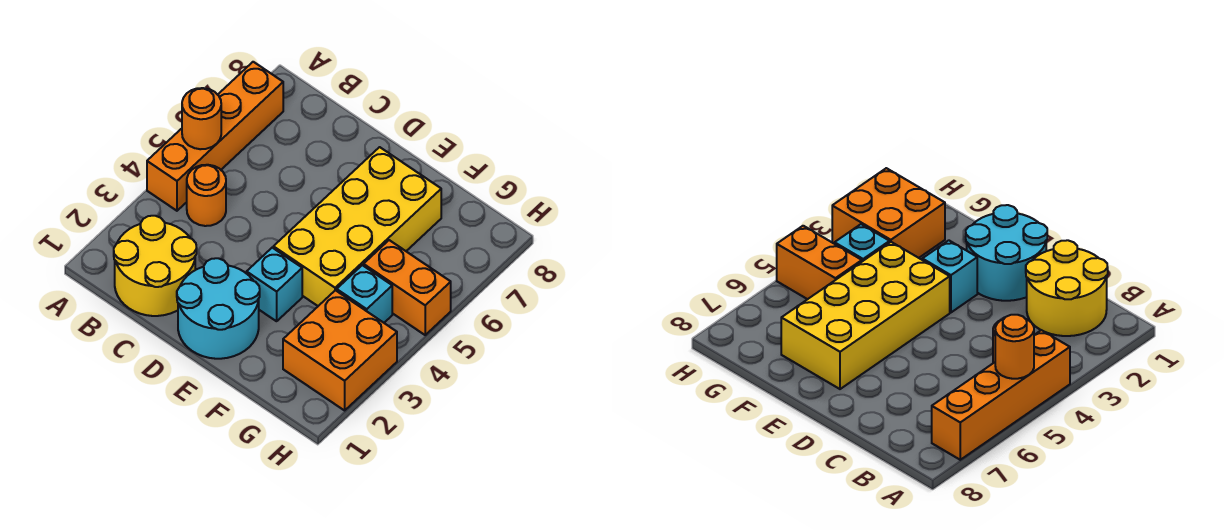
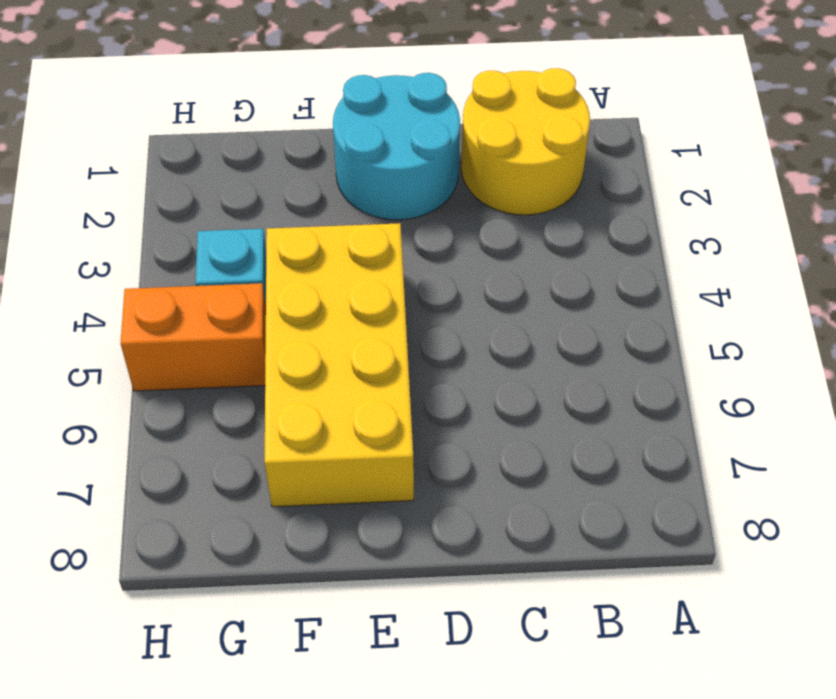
none -> orange brick A4:A7 level 1
none -> orange round brick B4 level 1

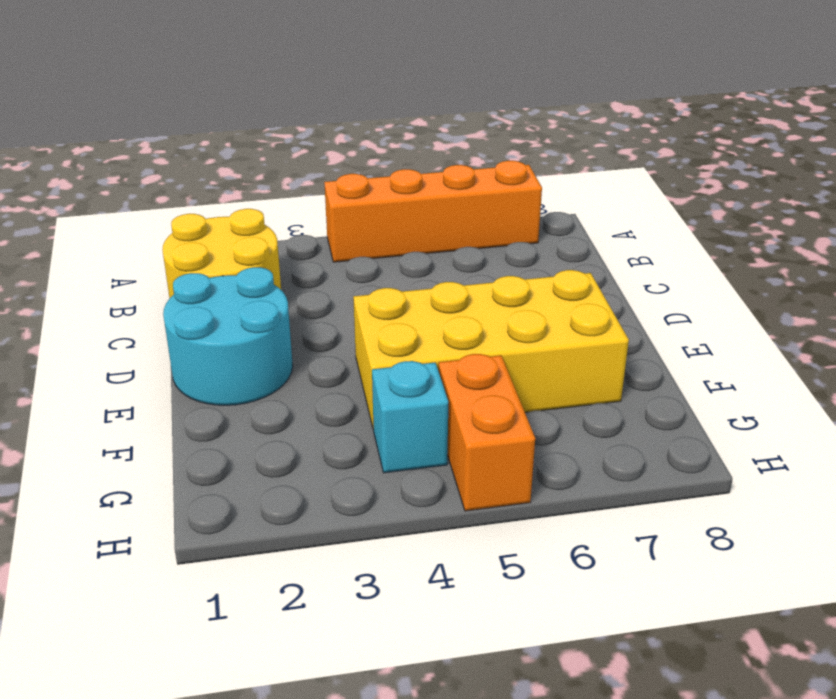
none -> orange round brick B4 level 1
none -> cyan brick E3 level 1

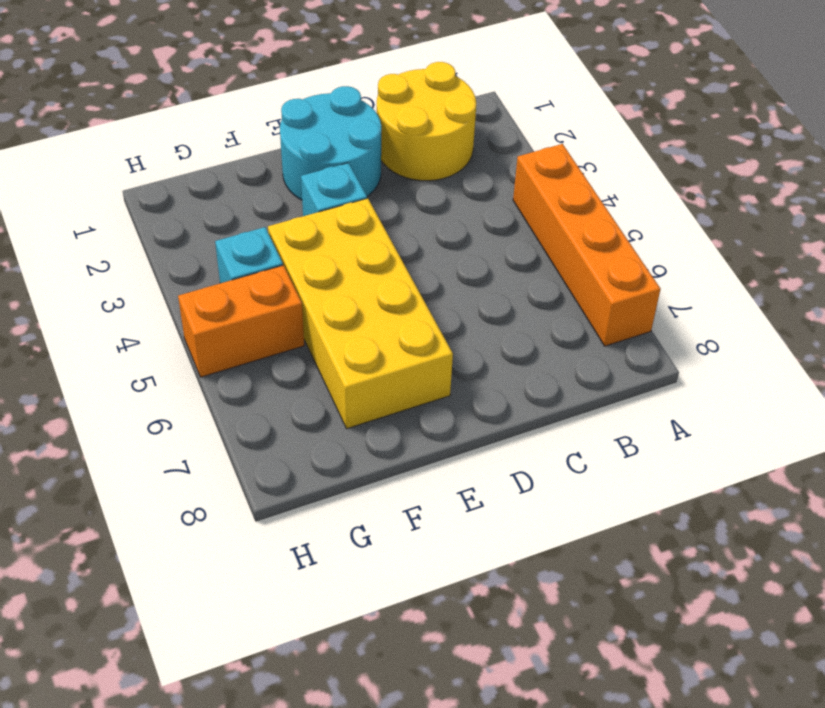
none -> orange round brick B4 level 1
none -> orange brick G2:H3 level 1

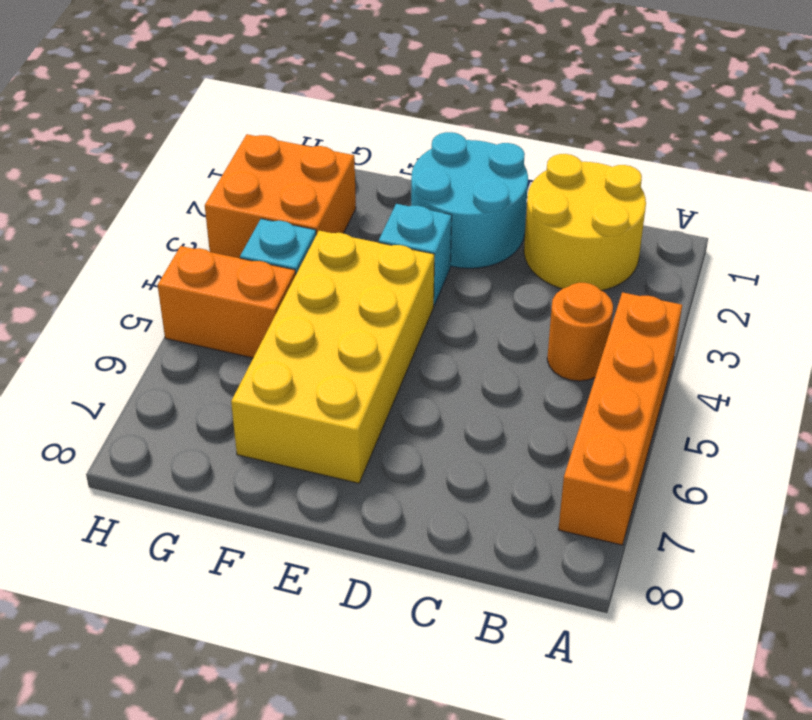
none -> orange round brick A5 level 2

